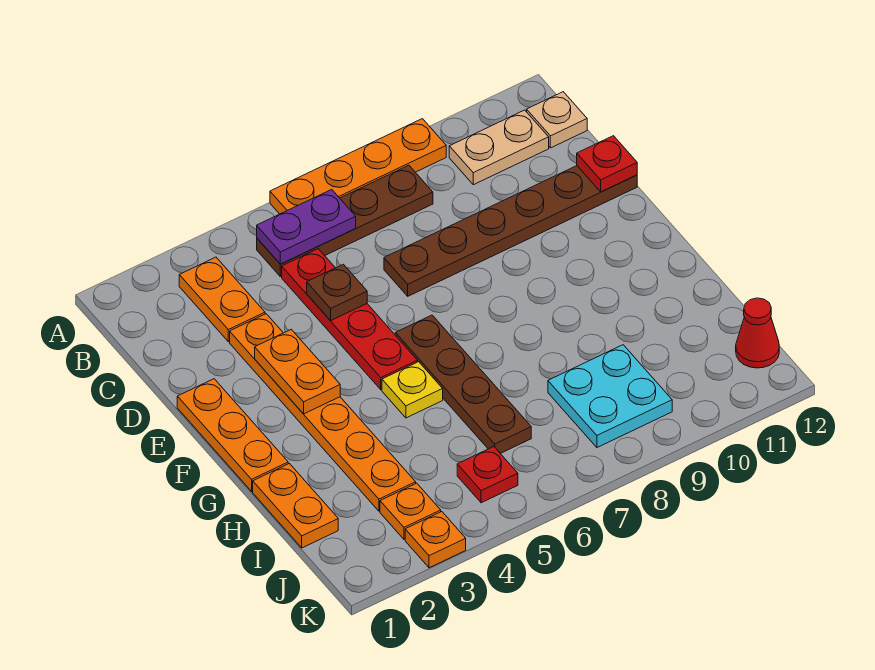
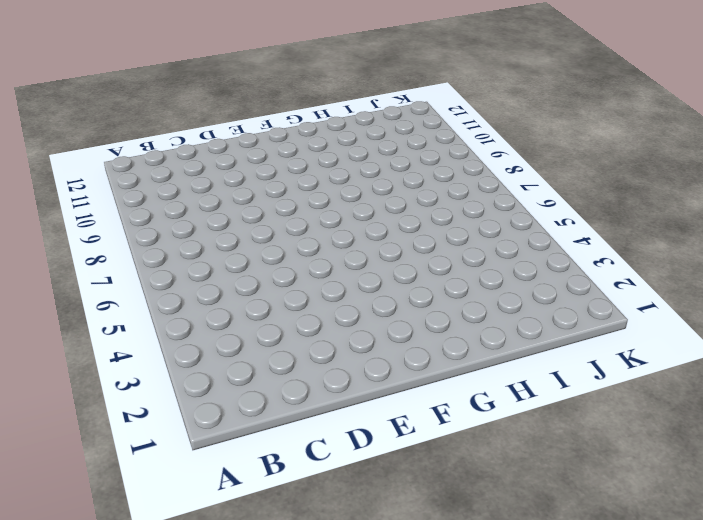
none -> orange plate A6:A9 level 1
none -> orange plate B3:C3 level 1
none -> brown plate B5:B8 level 1

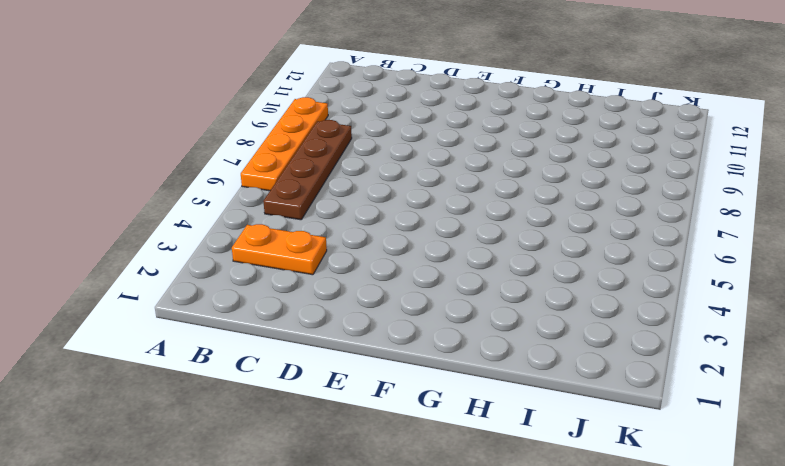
none -> tan plate B10:B11 level 1
none -> tan plate B12 level 1
none -> red plate C5:F5 level 1

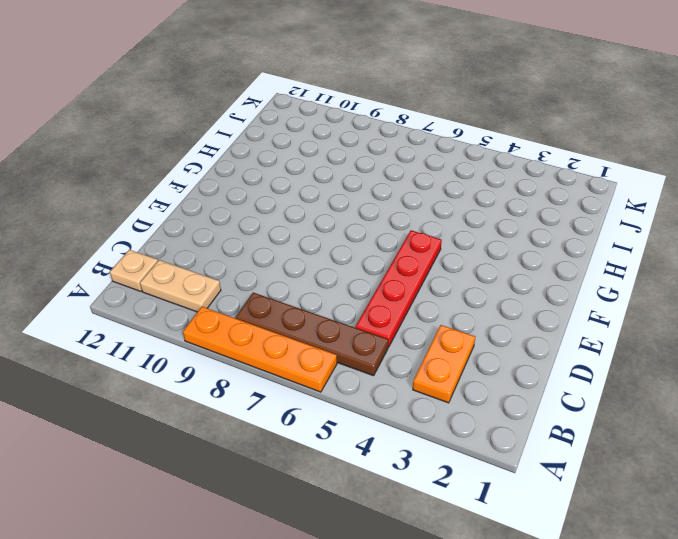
none -> orange plate D3:I3 level 1
none -> brown plate D7:D12 level 1
none -> orange plate E1:G1 level 1

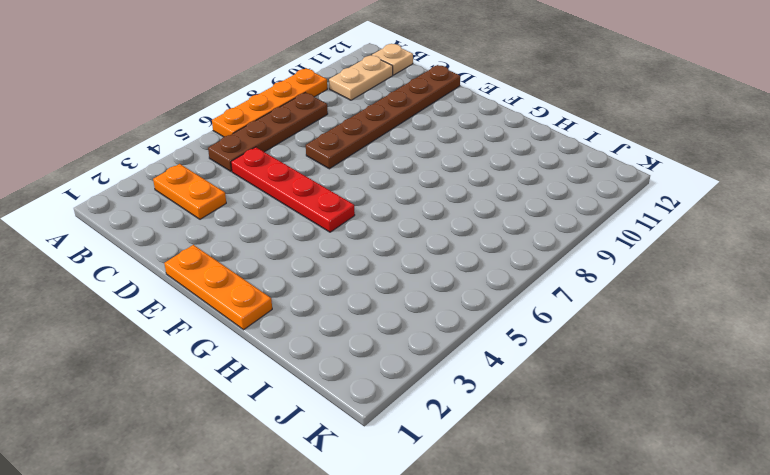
none -> orange plate D3:I3 level 1
none -> brown plate F6:I6 level 1
none -> yellow plate G5 level 1

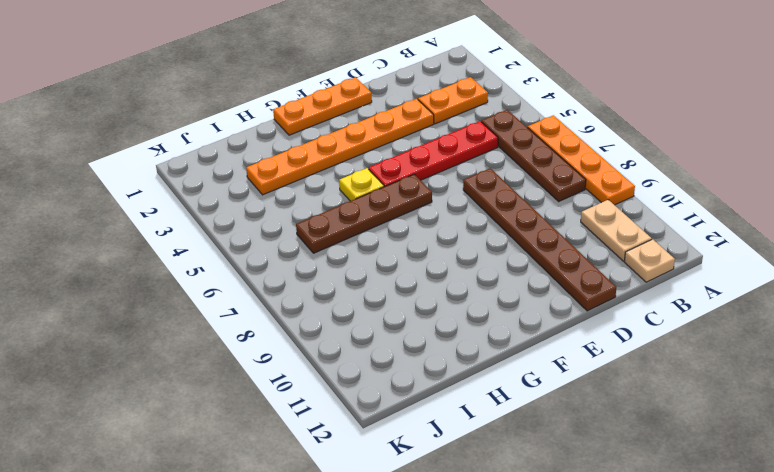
none -> orange plate H1:I1 level 1
none -> cyan plate I8:J9 level 1
none -> orange plate J3 level 1

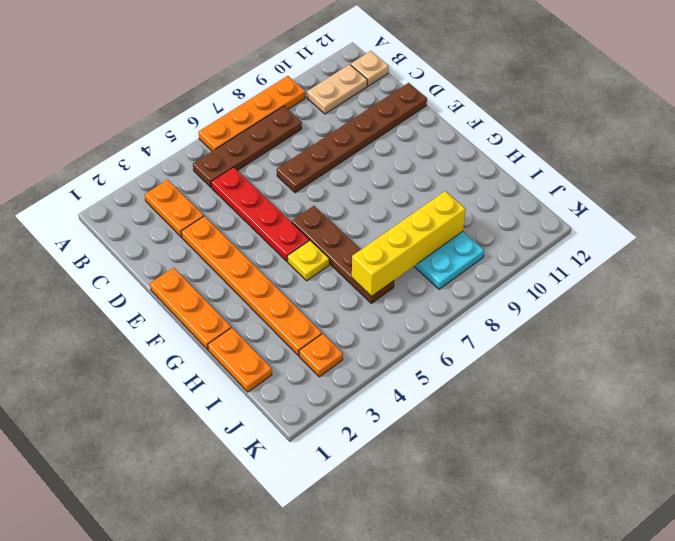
yellow brick I6:I9 level 2 -> none
none -> red plate J5 level 1
none -> red cone J12 level 1
none -> orange plate K3 level 1

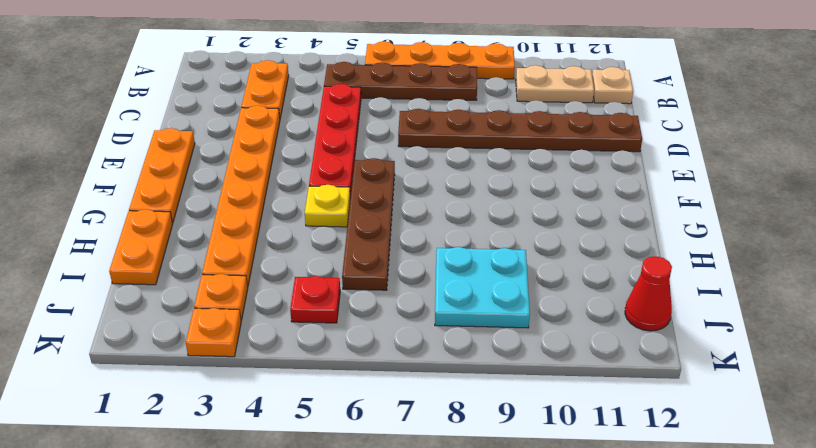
none -> purple plate B5:B6 level 2
none -> brown plate D5 level 2
none -> red plate D12 level 2

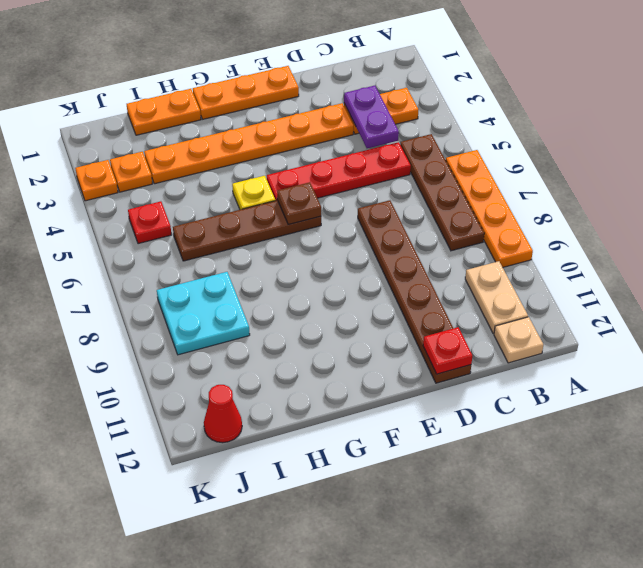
purple plate C3:C4 level 2 -> purple plate B5:B6 level 2
brown plate F6 level 2 -> brown plate D5 level 2
none -> orange plate E3:F3 level 2

